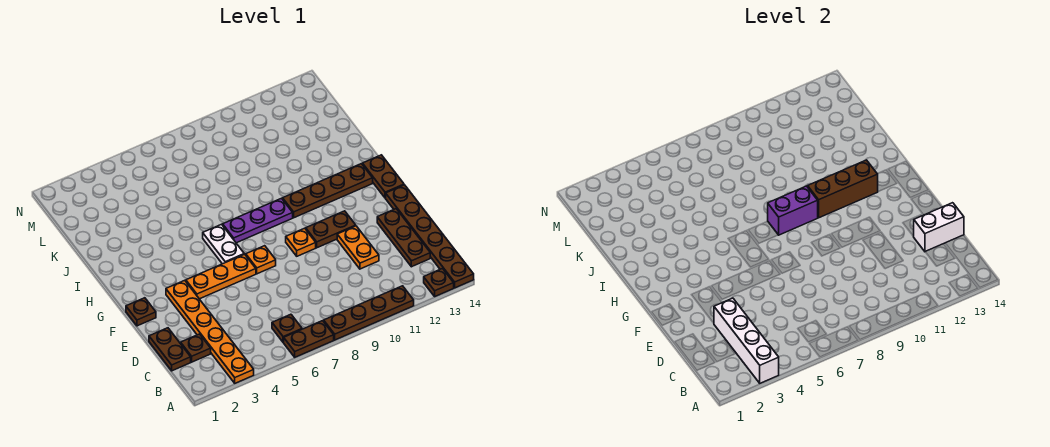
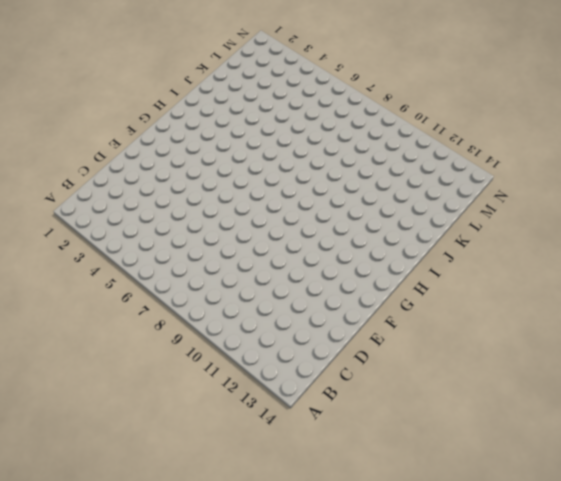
none -> orange plate A3:F3 level 1
none -> brown plate A6:A7 level 1
none -> brown plate A8:A11 level 1

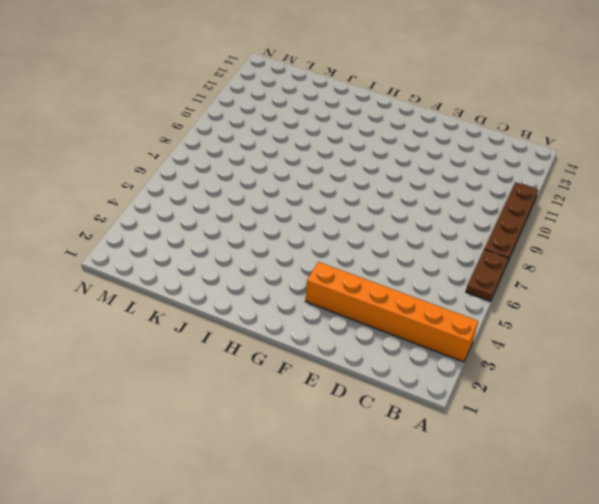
orange brick A3:F3 level 1 -> orange plate A3:F3 level 1
none -> brown plate A13 level 1
none -> brown plate A14:F14 level 1
none -> brown plate B6 level 1

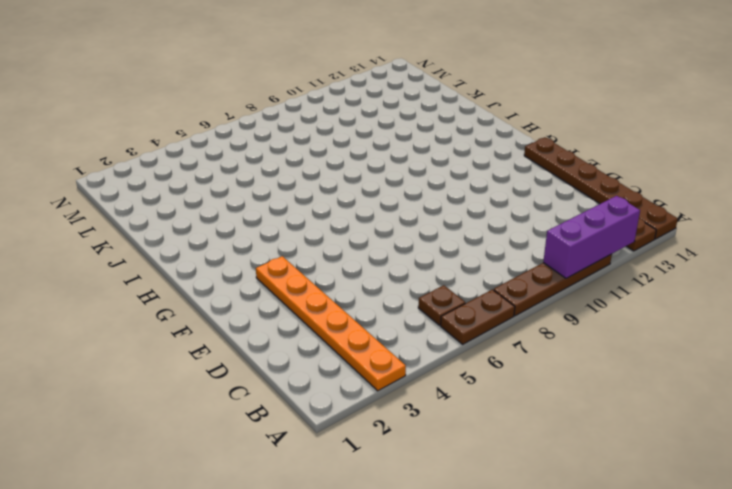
purple brick A10:A12 level 2 -> none
none -> brown plate C1:D1 level 1
none -> brown plate C2 level 1
none -> brown plate C13:E13 level 1

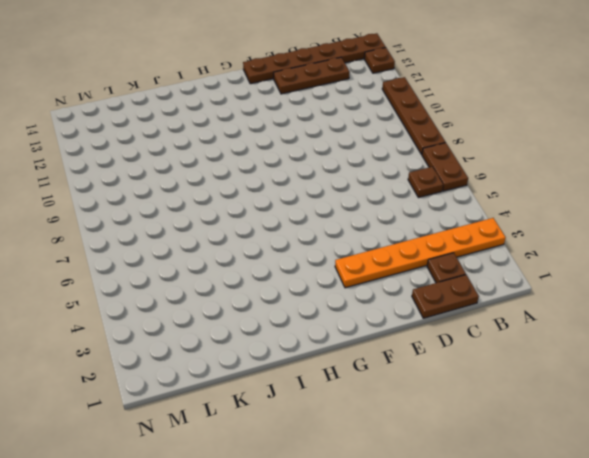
none -> orange plate D11:E11 level 1
none -> brown plate F1 level 1
none -> orange plate F4:F6 level 1

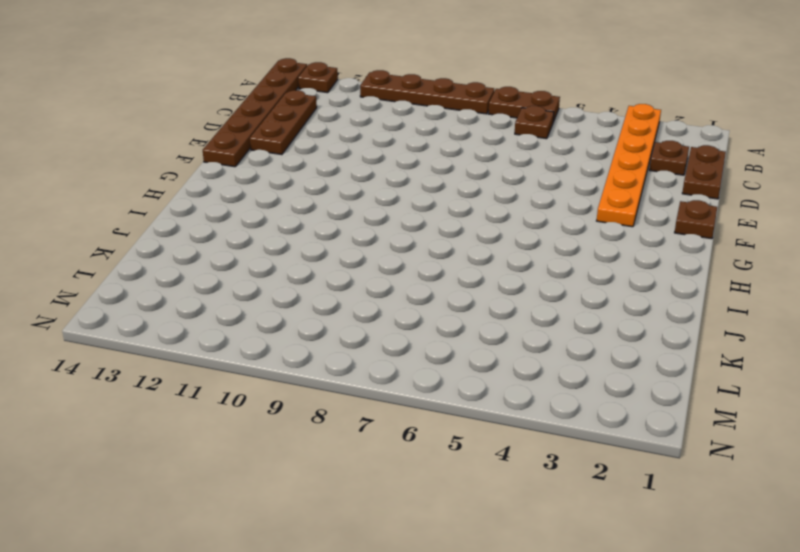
none -> orange plate D11:E11 level 1
none -> orange plate F4:F6 level 1
none -> orange plate F7 level 1

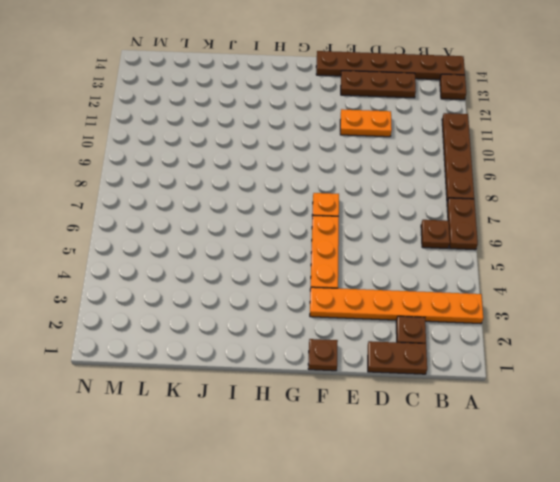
none -> orange plate F9 level 1
none -> brown plate F10:F11 level 1
none -> white plate G6:H6 level 1

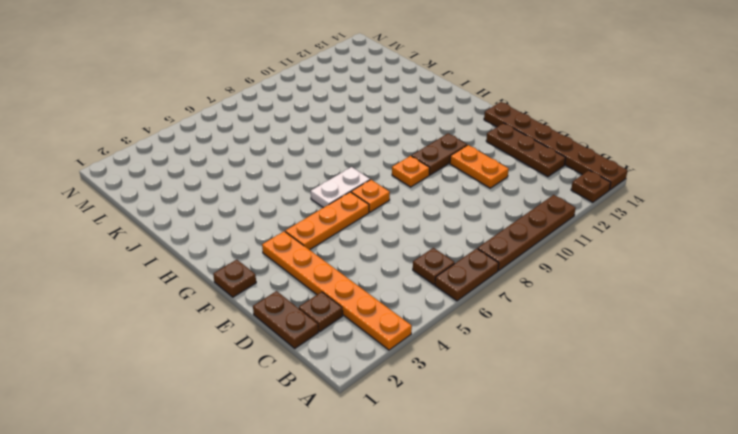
white plate G6:G7 level 1 -> white plate G6:H6 level 1
none -> brown plate G14:H14 level 1
none -> purple plate H7:H9 level 1
none -> brown plate H10:H13 level 1

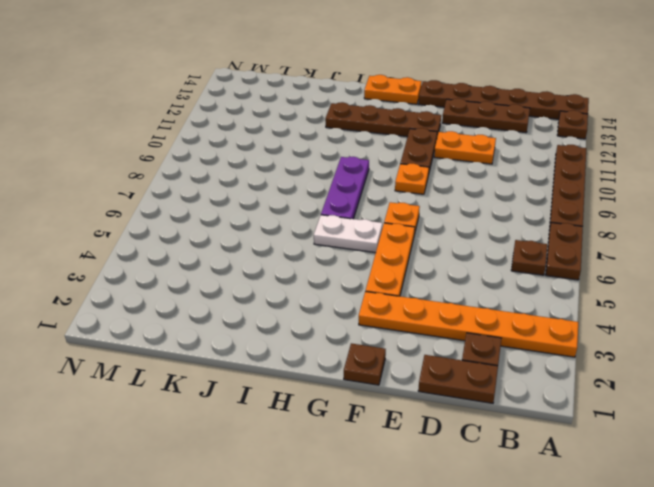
brown plate F12:I12 level 1 -> brown plate H10:H13 level 1
orange plate G14:H14 level 1 -> brown plate G14:H14 level 1
none -> white brick A3:D3 level 2
none -> white brick D13:D14 level 2
none -> purple brick H8:H9 level 2

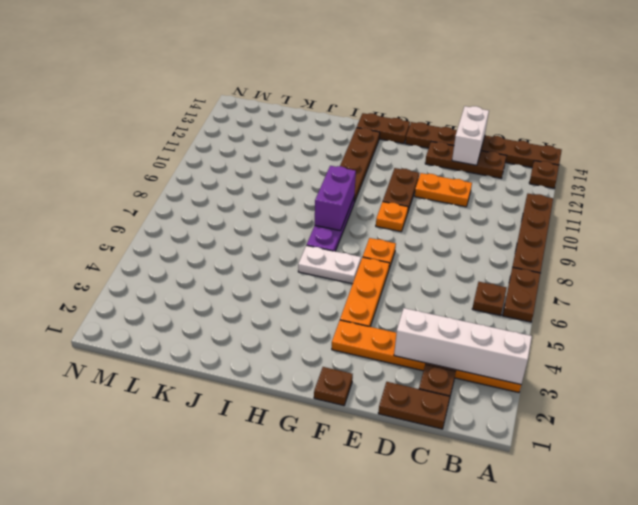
none -> brown brick H10:H12 level 2

